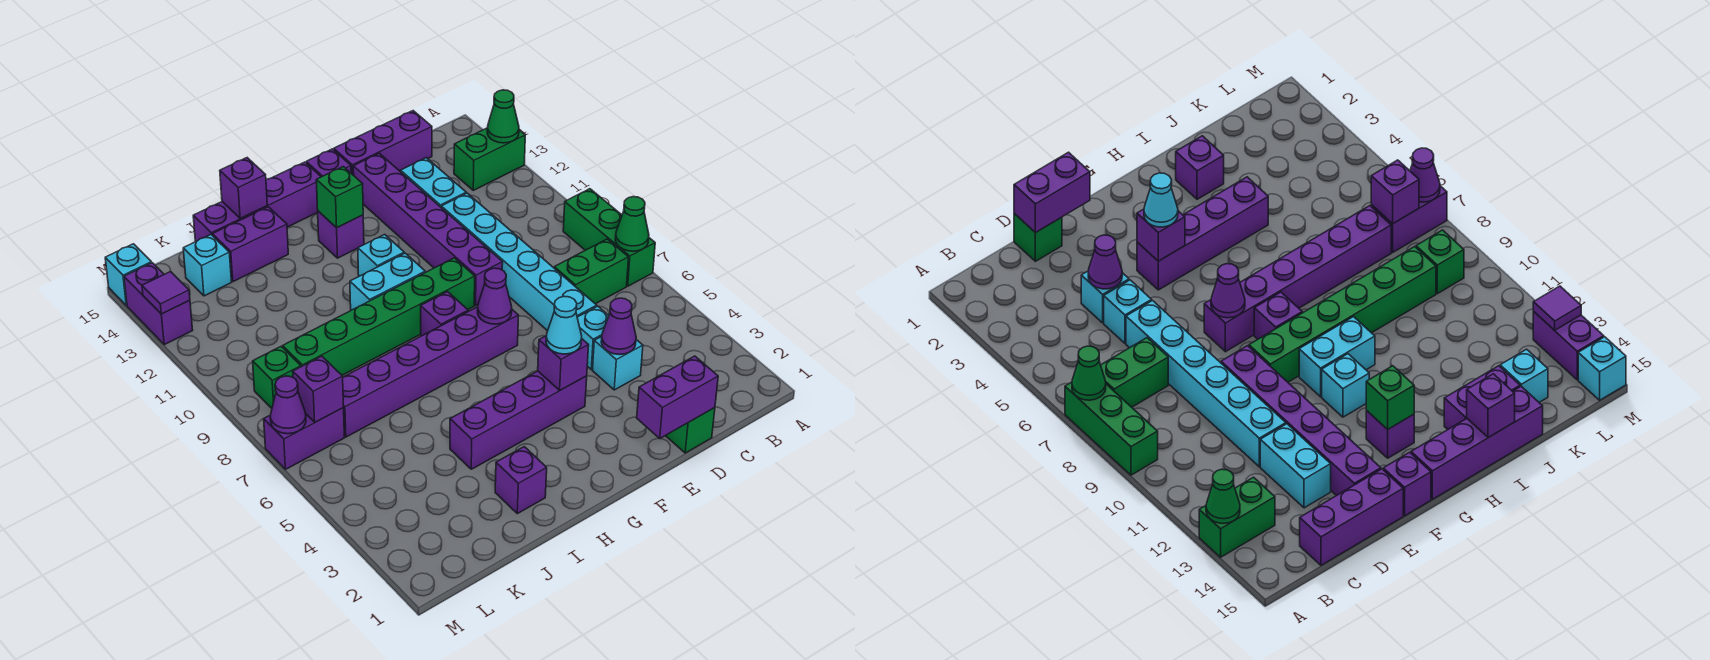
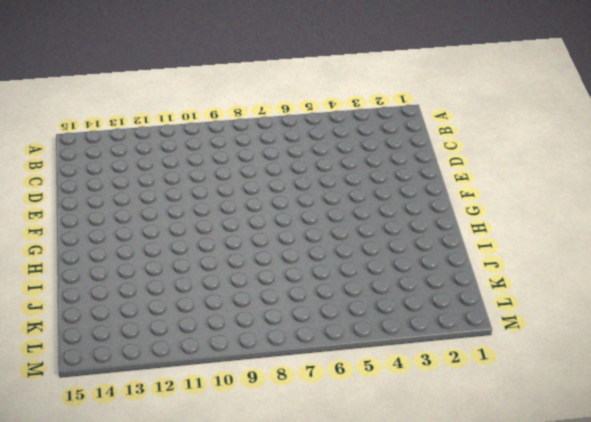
none -> green brick A7:A9 level 1
none -> green brick A13:B13 level 1
none -> green brick B7:C7 level 1
none -> purple brick C15:E15 level 1

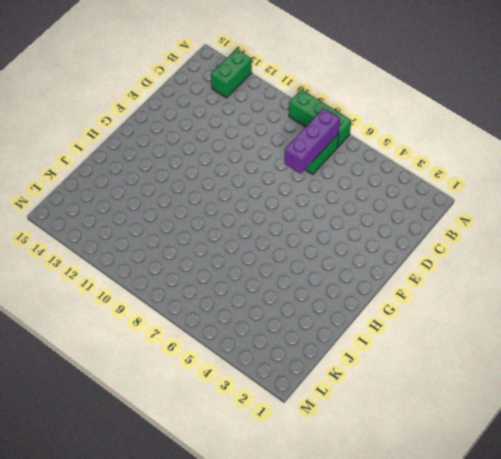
purple brick B7:D7 level 2 -> purple brick C15:E15 level 1
none -> green brick D1 level 1
none -> cyan brick D4 level 1
none -> cyan brick D5 level 1
none -> cyan brick D6:D11 level 1

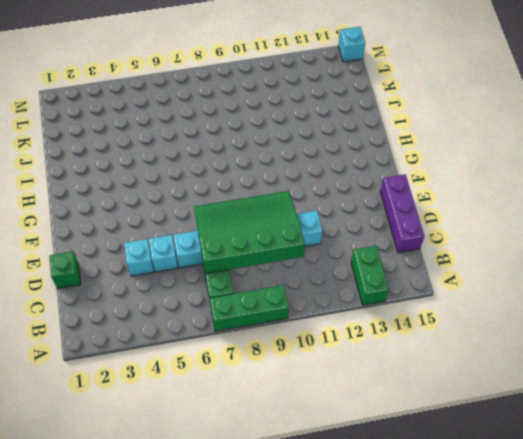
green slope C7:E10 level 2 top C -> none
none -> cyan brick D12:D13 level 1
none -> purple brick E9:E14 level 1
none -> purple brick F4:I4 level 1
none -> purple brick F7:K7 level 1

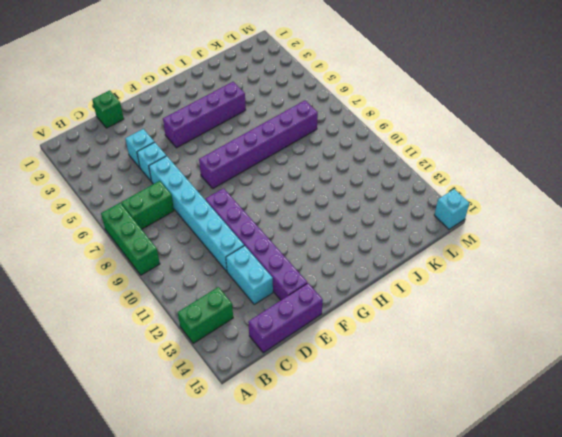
none -> green brick F9:K9 level 1
none -> purple brick F15 level 1
none -> purple brick G8 level 1
none -> cyan brick G10:H10 level 1

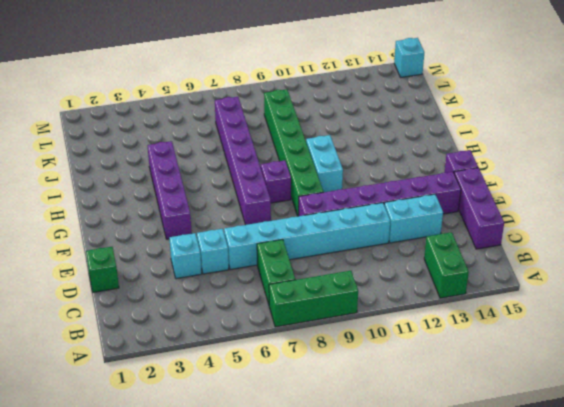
none -> cyan brick G11 level 1
none -> purple brick G13 level 1
none -> purple brick G15:J15 level 1
none -> purple brick I2 level 1

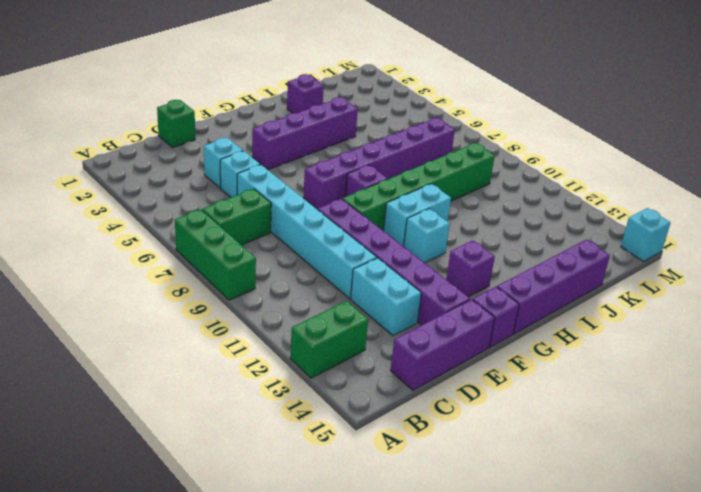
none -> purple brick I14:J14 level 1
none -> cyan brick K14 level 1
none -> purple brick L7:M7 level 1
none -> green brick L9 level 1

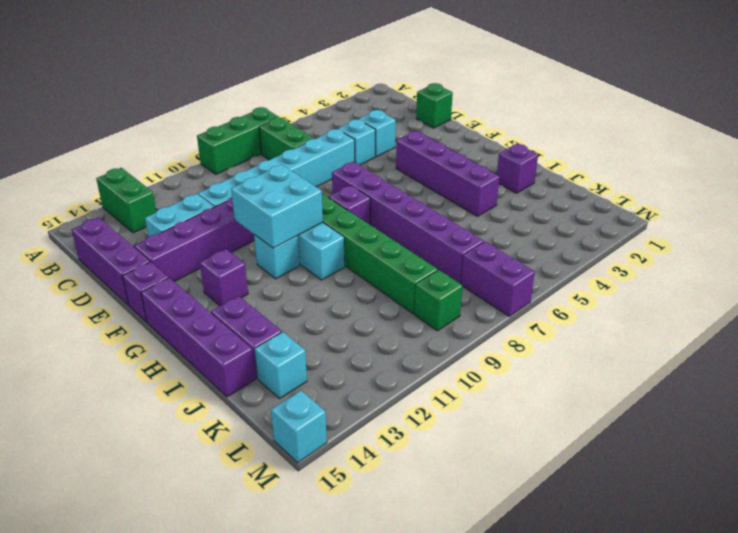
cyan brick F10:G11 level 2 -> none
none -> purple brick M13:M14 level 1
none -> green cone A7 level 2
none -> green cone A13 level 2
none -> purple brick D1:E1 level 2

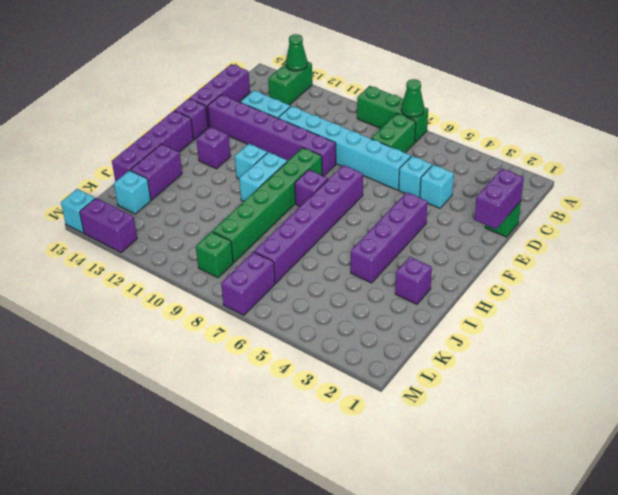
none -> purple cone D4 level 2
none -> purple brick F4 level 2
none -> purple cone F7 level 2
none -> green brick G13 level 2

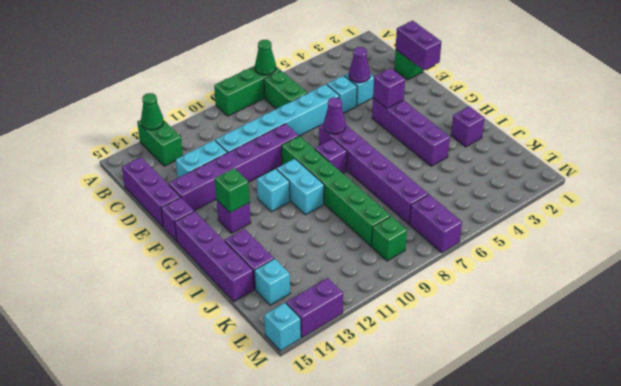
none -> purple brick I15 level 2
none -> purple brick L7 level 2
none -> purple cone M7 level 2
none -> purple tile M13 level 2

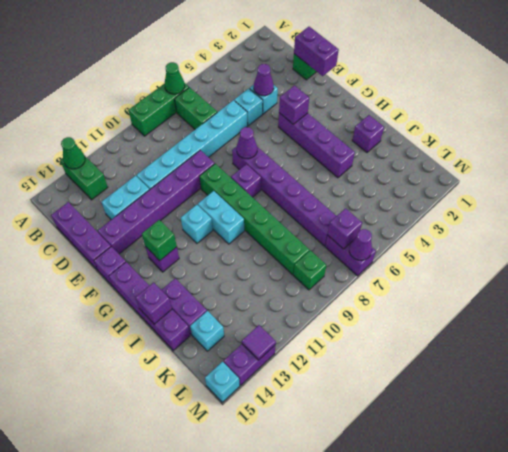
none -> cyan cone F4 level 3

